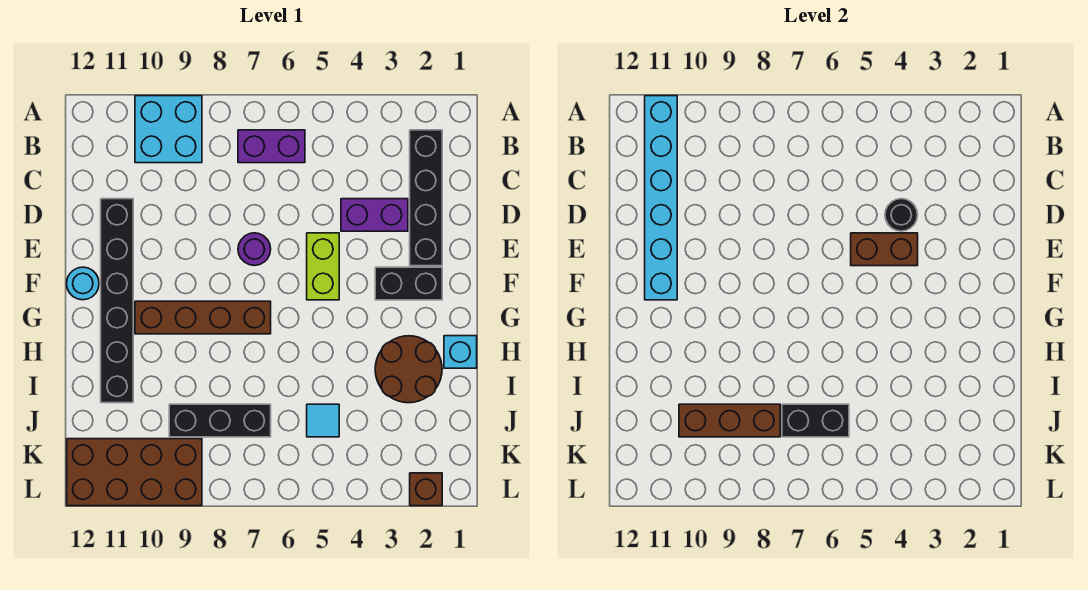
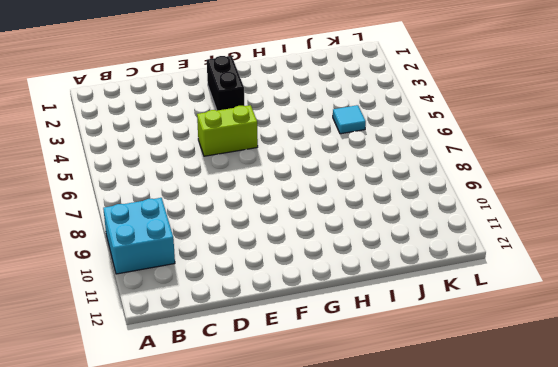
none -> black brick B2:E2 level 1
none -> purple brick B6:B7 level 1
none -> purple brick D3:D4 level 1

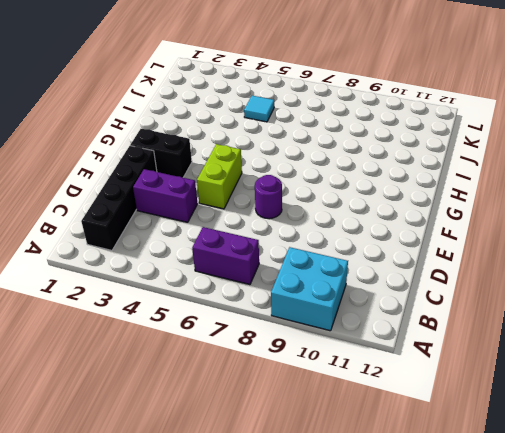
none -> black brick D11:I11 level 1
none -> cyan round brick F12 level 1
none -> brown brick G7:G10 level 1

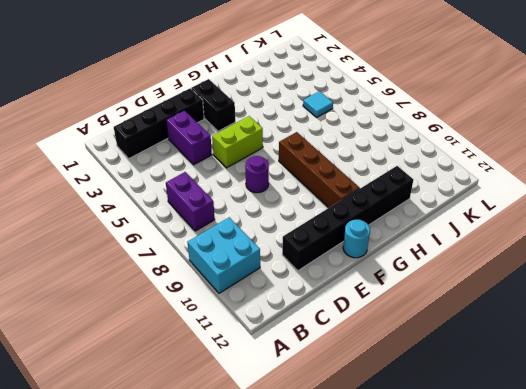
none -> cyan brick H1 level 1
none -> brown round brick H2:I3 level 1
none -> black brick J7:J9 level 1

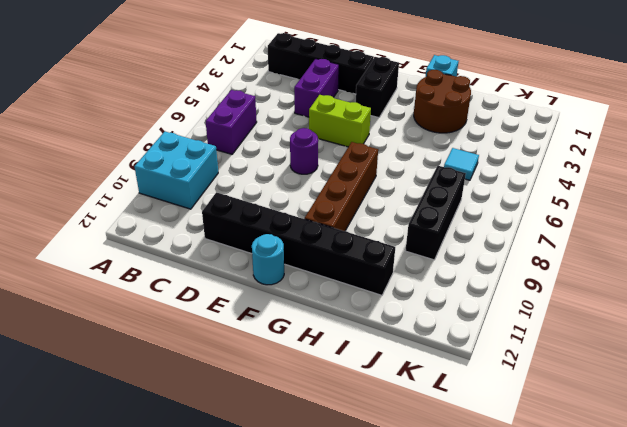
none -> brown brick K9:L12 level 1
none -> brown brick L2 level 1
none -> cyan brick A11:F11 level 2

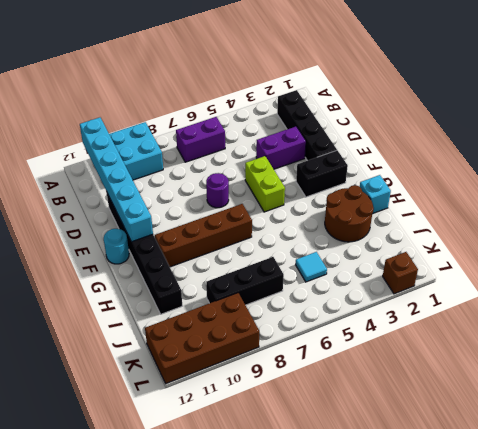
none -> black round brick D4 level 2
none -> brown brick E4:E5 level 2
none -> black brick J6:J7 level 2

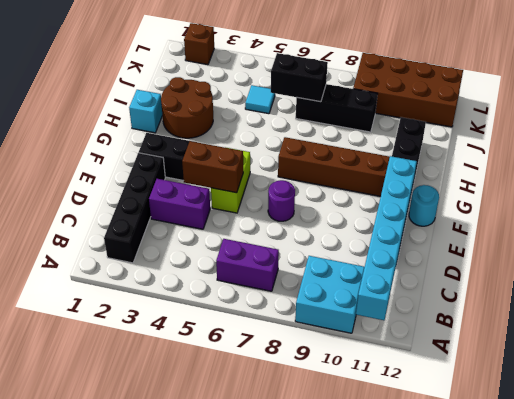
none -> black round brick D4 level 2
none -> brown brick J8:J10 level 2

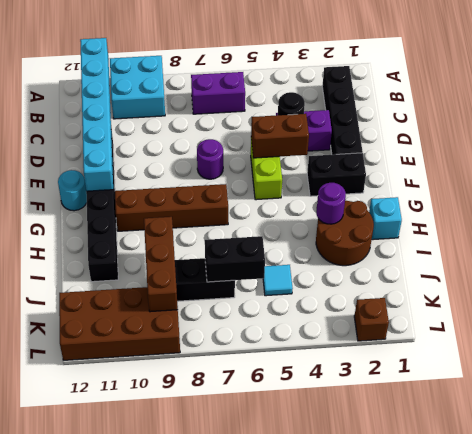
purple round brick H3 level 2 -> none
brown brick I9:K9 level 2 -> brown brick J8:J10 level 2

